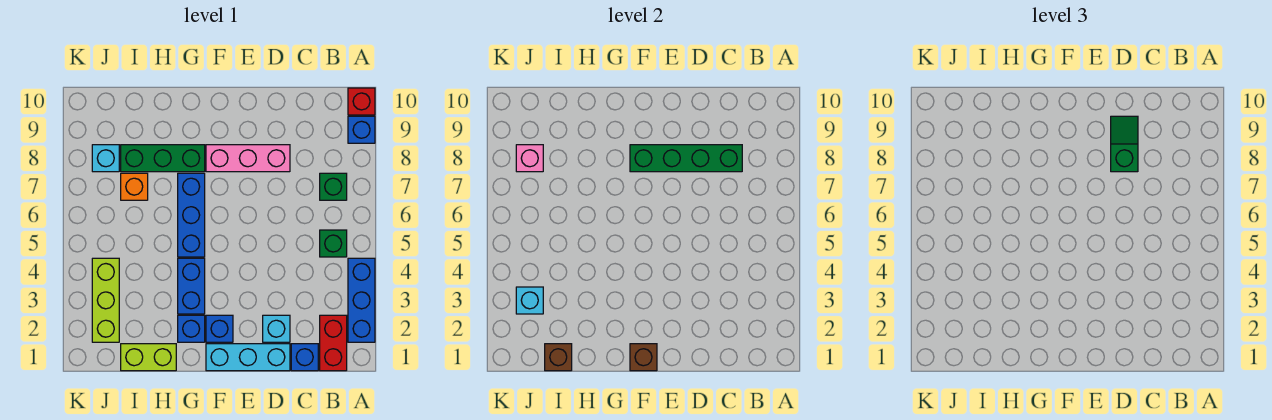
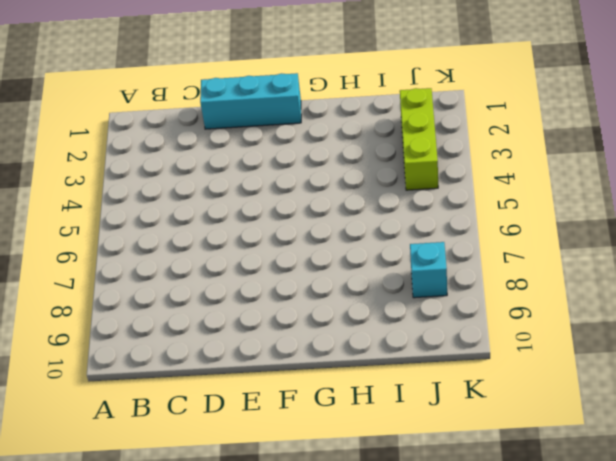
none -> blue brick A2:A4 level 1
none -> blue brick A9 level 1
none -> red brick A10 level 1

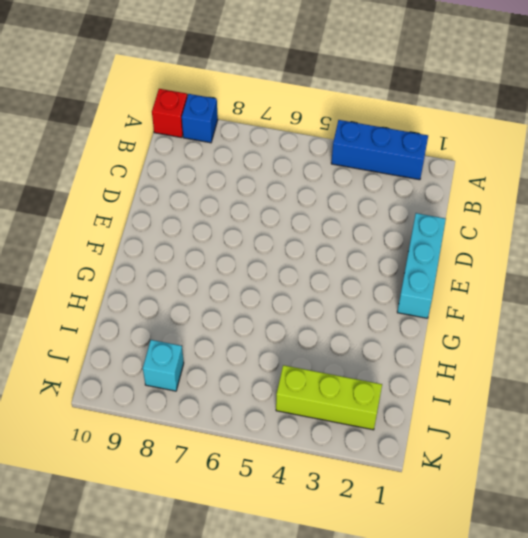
none -> red brick B1:B2 level 1
none -> green brick B5 level 1
none -> green brick B7 level 1

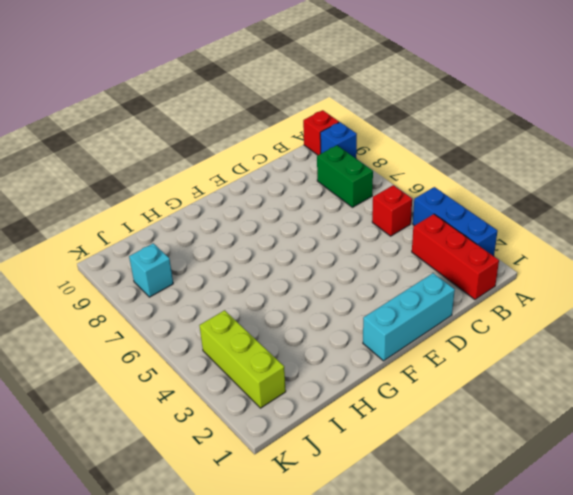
red brick B1:B3 level 1 -> red brick B1:B2 level 1
red brick B5 level 1 -> green brick B5 level 1
green brick B7:B8 level 1 -> green brick B7 level 1
none -> blue brick C1 level 1
none -> cyan brick D2 level 1
none -> pink brick D8:F8 level 1

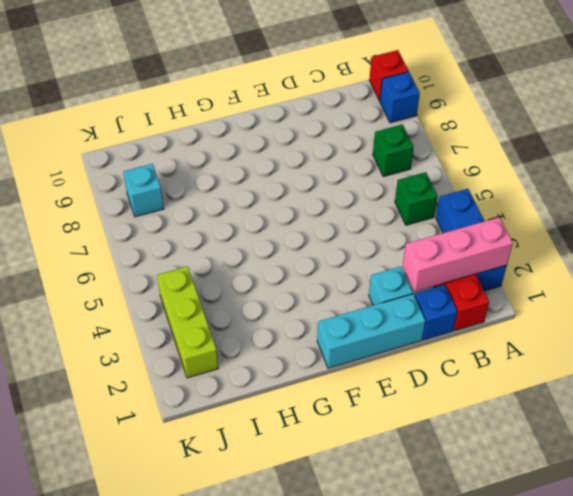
pink brick A2:C2 level 2 -> pink brick D8:F8 level 1
none -> blue brick F2 level 1
none -> blue brick G2 level 1
none -> blue brick G3:G4 level 1

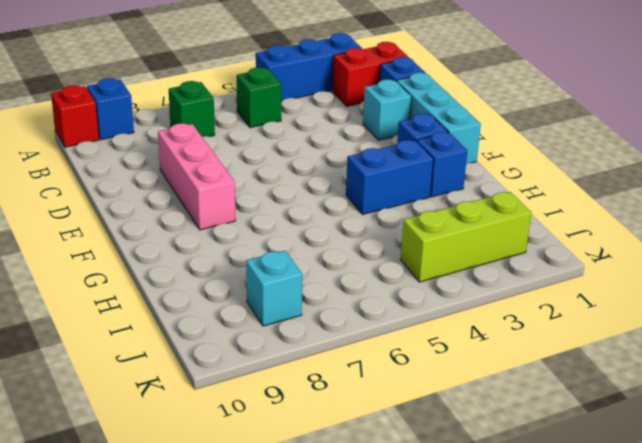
none -> blue brick G5:G7 level 1
none -> green brick G8:I8 level 1
none -> lime brick H1:I1 level 1

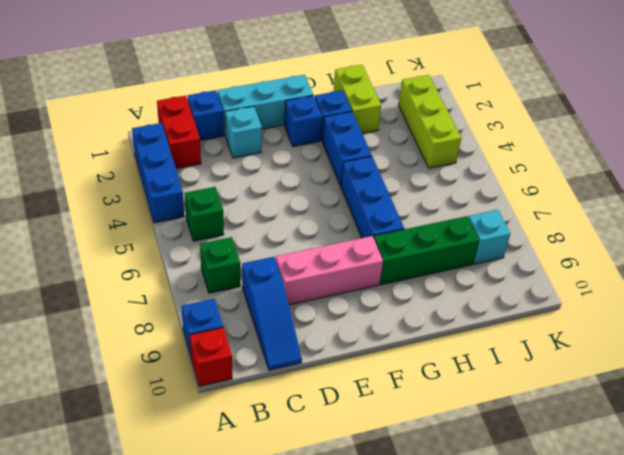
blue slope C8:C10 level 1 top 8 -> none
lime brick H1:H2 level 1 -> lime brick H1:I1 level 1
none -> orange brick I7 level 1
none -> green brick C8:F8 level 2
none -> brown brick F1 level 2

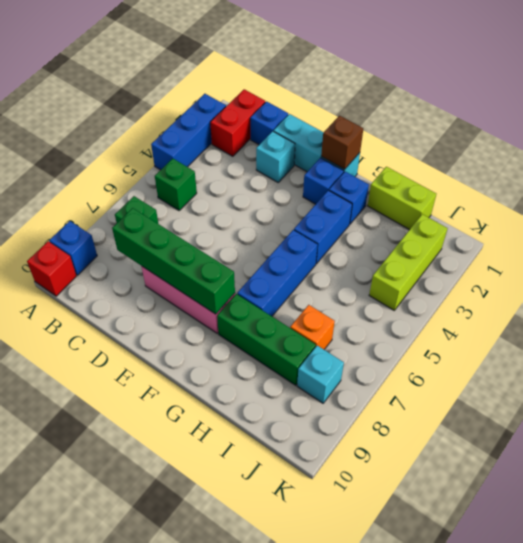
none -> brown brick I1 level 2
none -> cyan brick J3 level 2
none -> pink brick J8 level 2

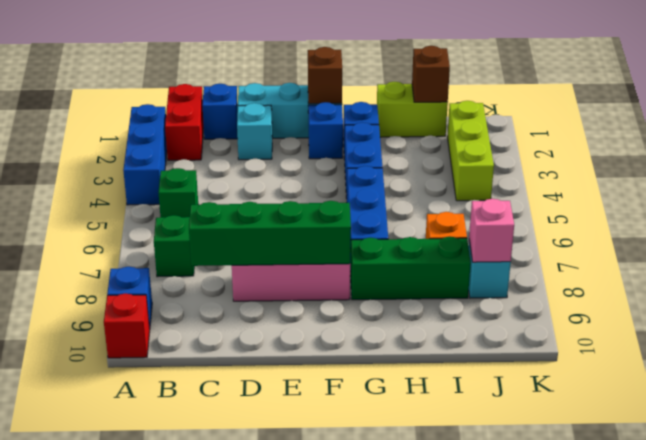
none -> cyan brick J3 level 2
none -> green slope D8:D9 level 3 top 8

